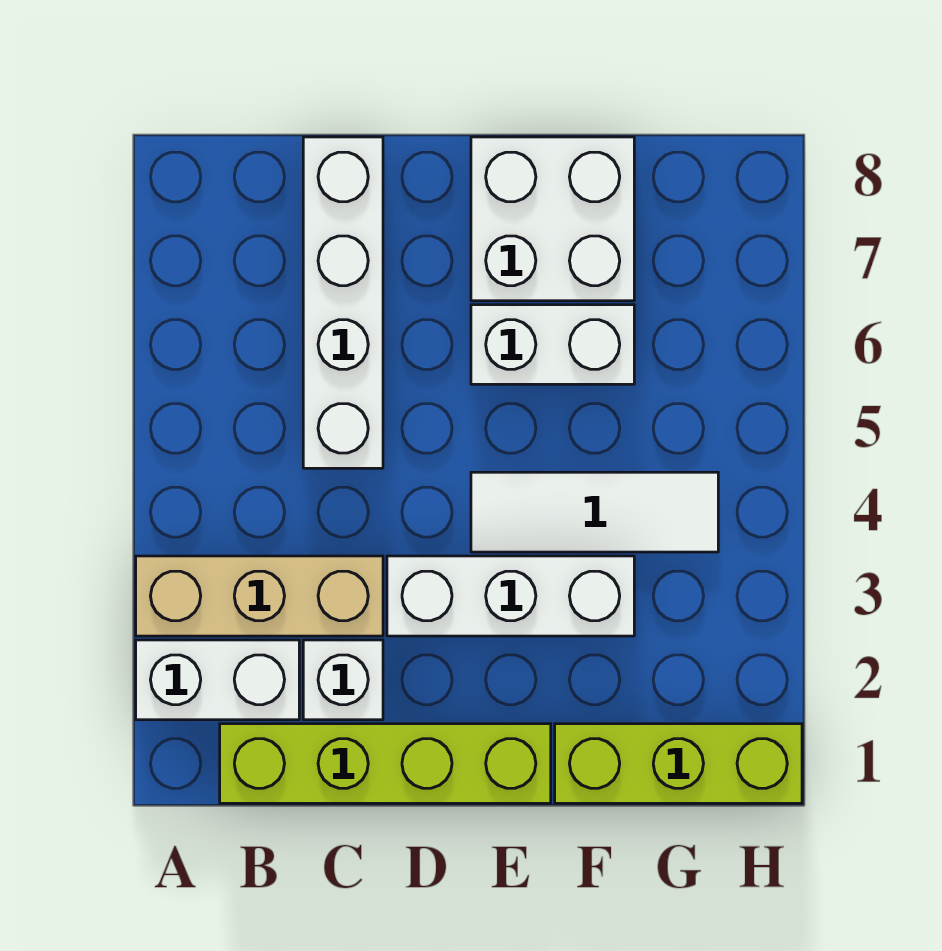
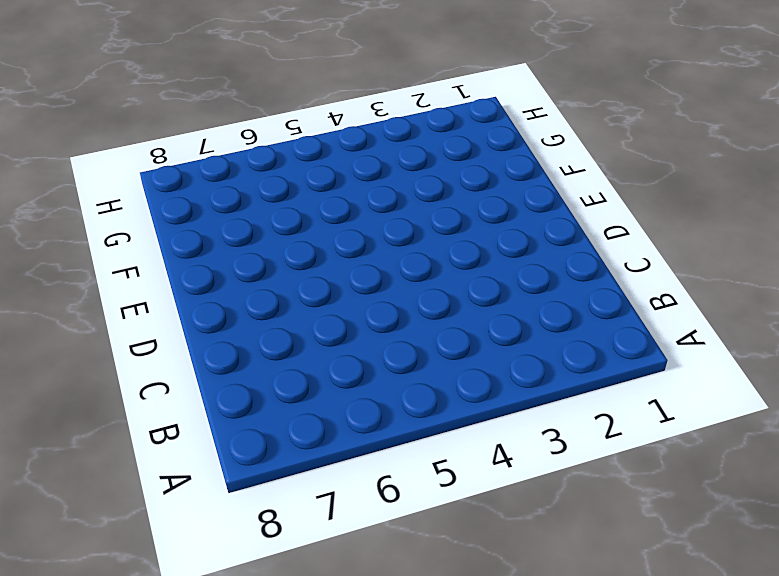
none -> white brick A2:B2 level 1
none -> tan brick A3:C3 level 1

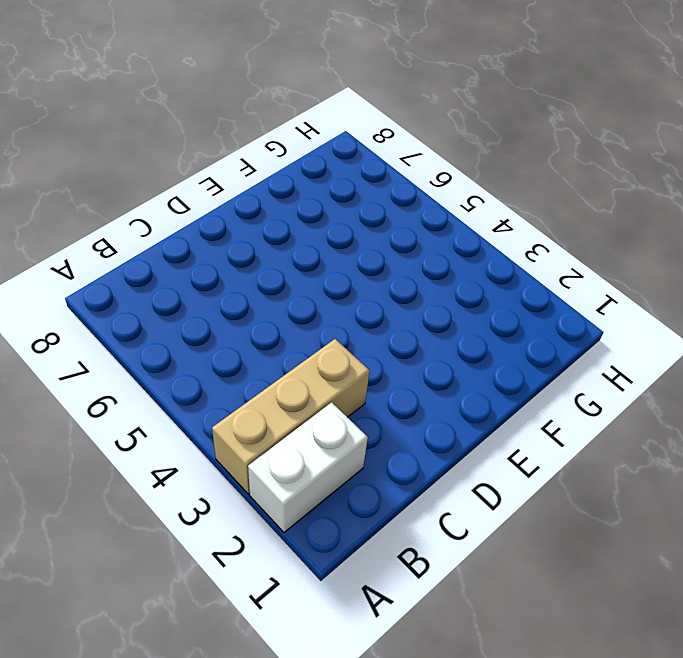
none -> lime brick B1:E1 level 1
none -> white brick C2 level 1

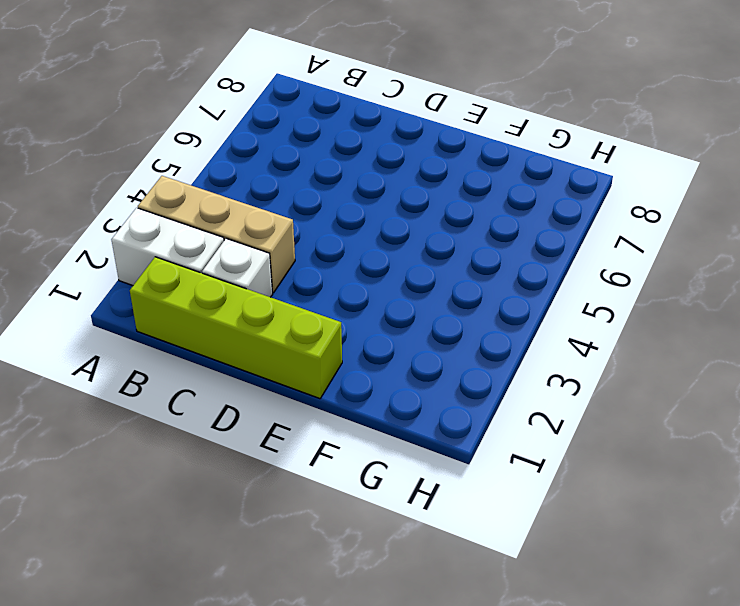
none -> white brick C5:C8 level 1
none -> white brick D3:F3 level 1

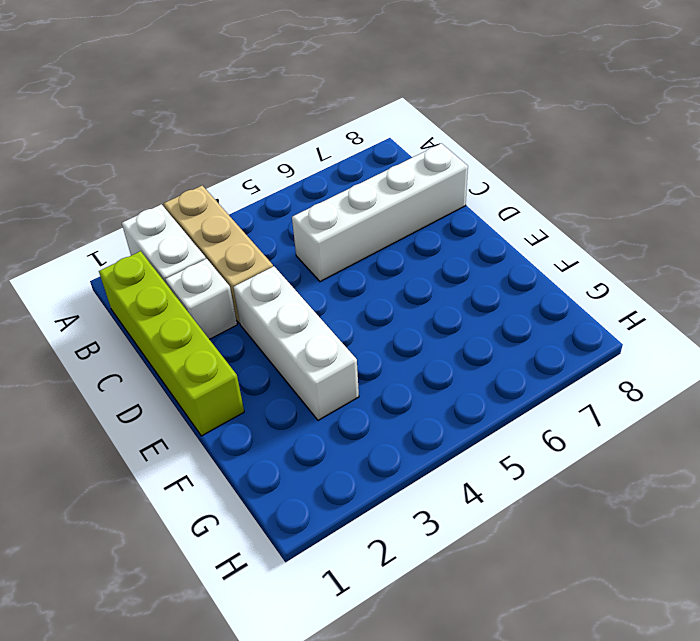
none -> white tile E4:G4 level 1
none -> white brick E6:F6 level 1

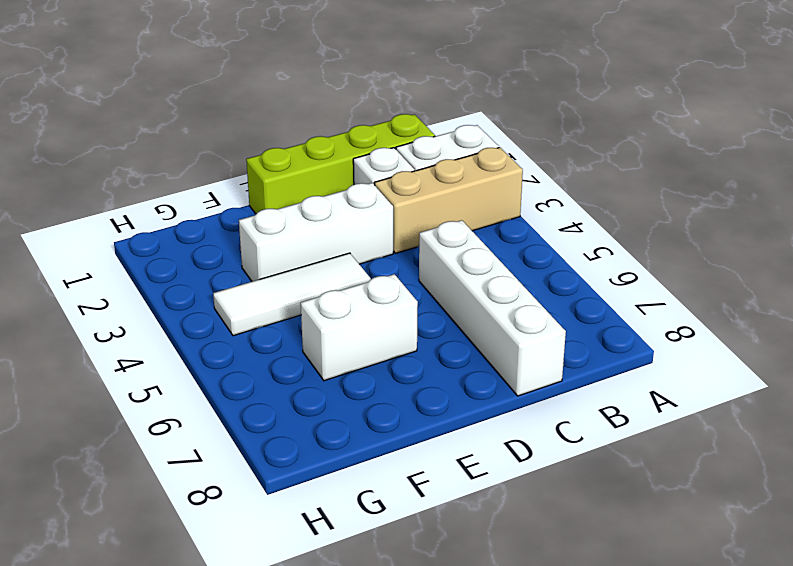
none -> white brick E7:F8 level 1
none -> lime brick F1:H1 level 1

